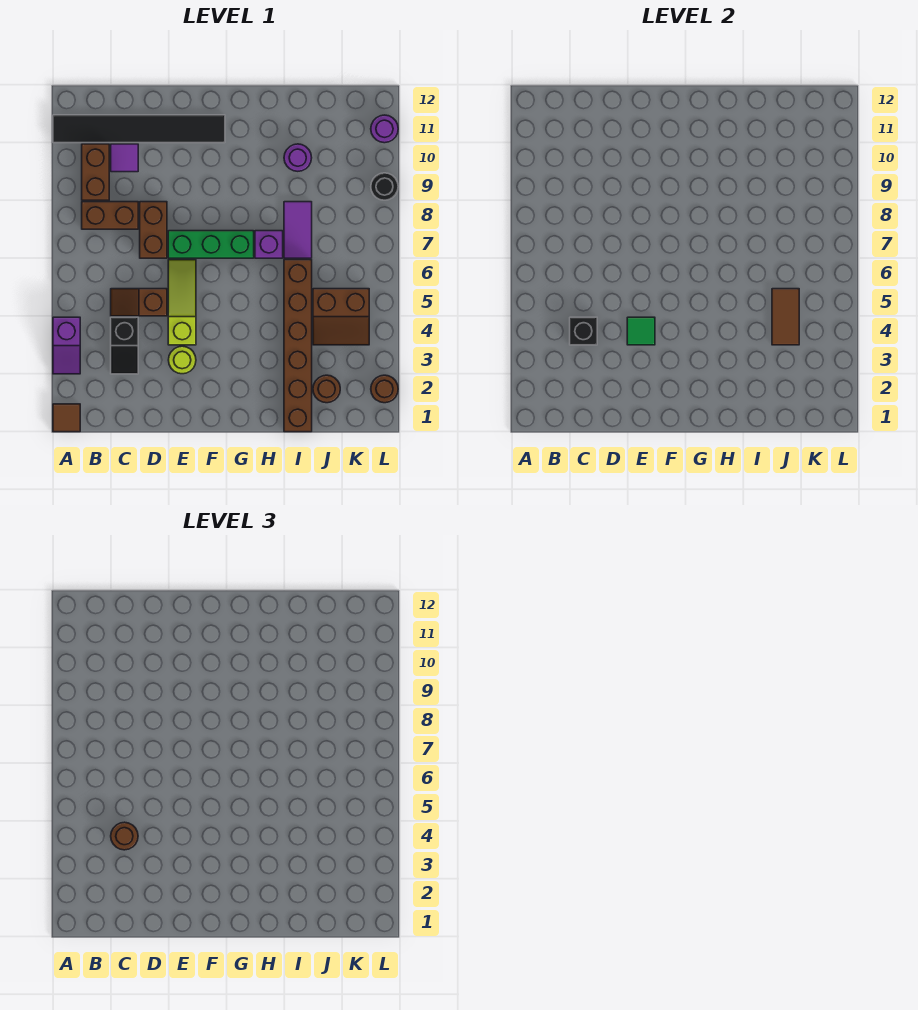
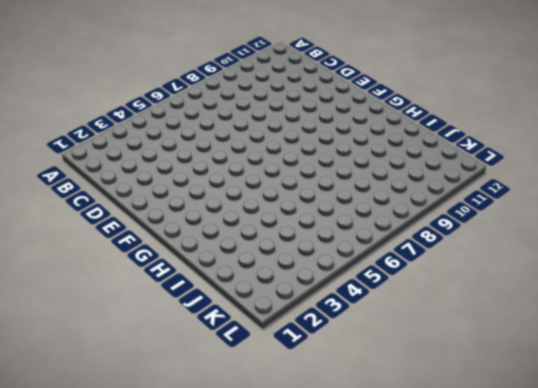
none -> brown tile A1 level 1
none -> purple slope A3:A4 level 1 top 4
none -> black tile A11:F11 level 1

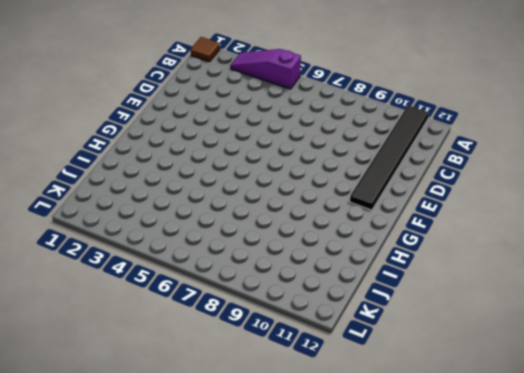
purple slope A3:A5 level 1 top 5 -> purple slope A3:A4 level 1 top 4
none -> brown brick B8:C8 level 1
none -> brown brick B9:B10 level 1
none -> black slope C3:C4 level 1 top 4

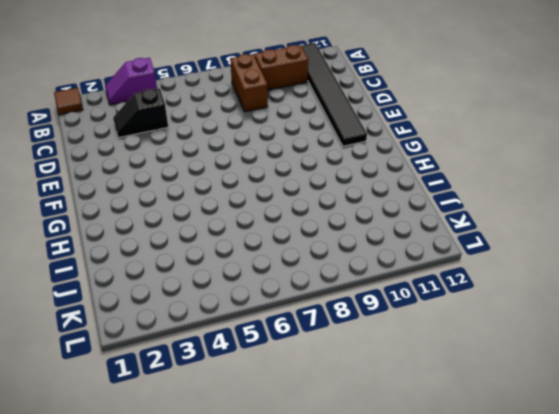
none -> brown slope C5:D5 level 1 top D
none -> purple tile C10 level 1
none -> brown brick D7:D8 level 1

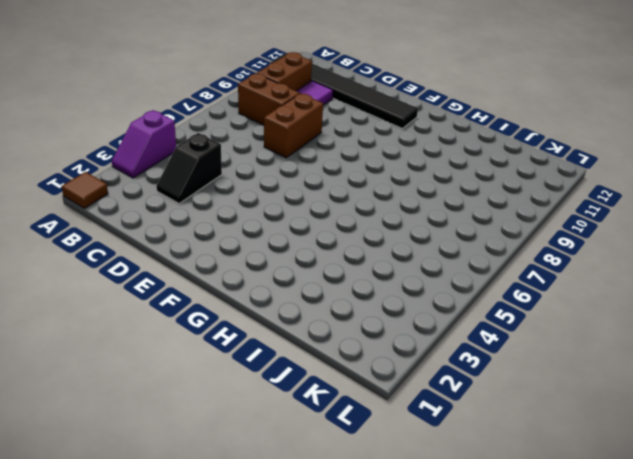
none -> brown slope C5:D5 level 1 top D
none -> lime round brick E3 level 1
none -> lime slope E4:E6 level 1 top 4

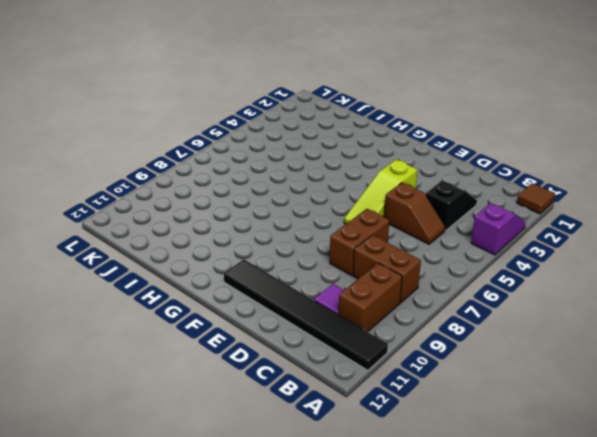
none -> lime round brick E3 level 1
none -> green brick E7:G7 level 1
none -> purple brick H7 level 1

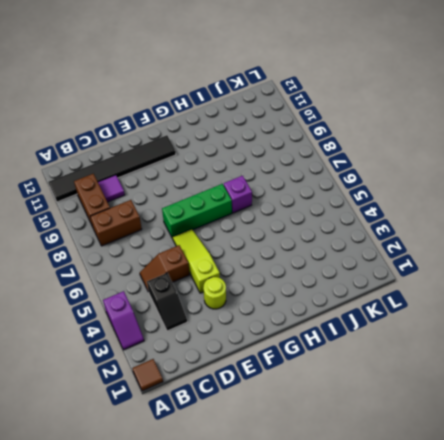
none -> brown brick D7:D8 level 1
none -> brown brick I1:I6 level 1
none -> purple tile I7:I8 level 1

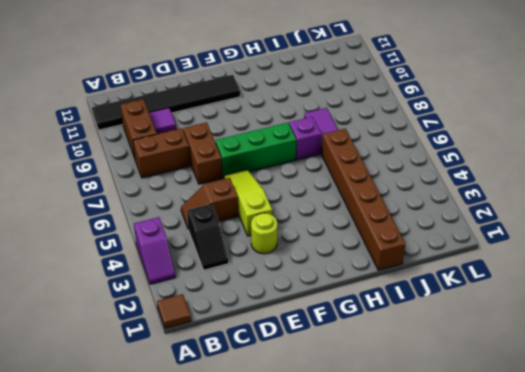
none -> purple round brick I10 level 1
none -> brown round brick J2 level 1
none -> brown slope J4:K5 level 1 top 5

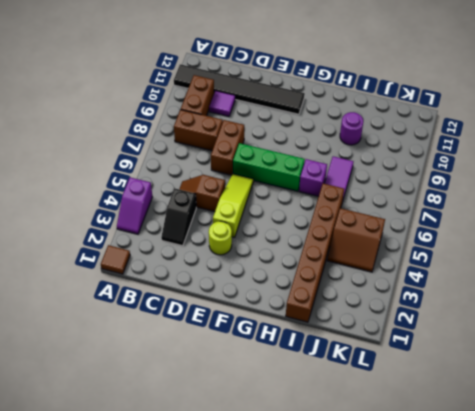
none -> brown round brick J2 level 1
none -> brown round brick L2 level 1
none -> black round brick L9 level 1

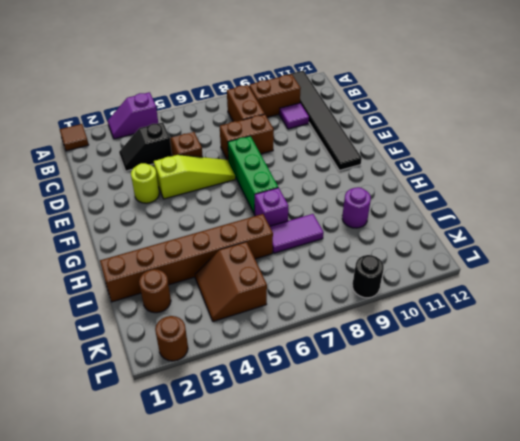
none -> purple round brick L11 level 1
none -> black brick C4 level 2
none -> green tile E4 level 2

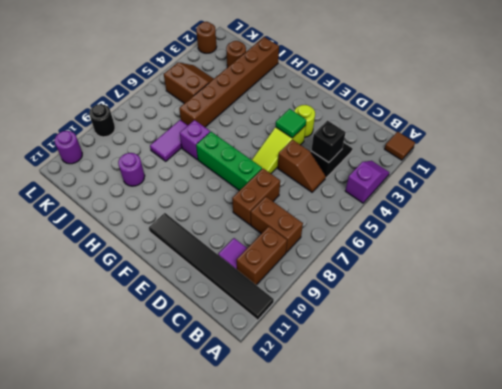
none -> brown tile J4:J5 level 2
none -> brown round brick C4 level 3

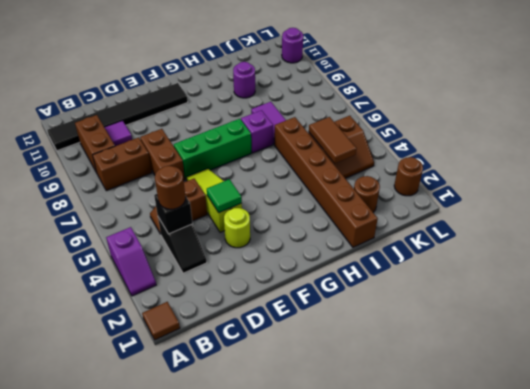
none -> black round brick L9 level 1

